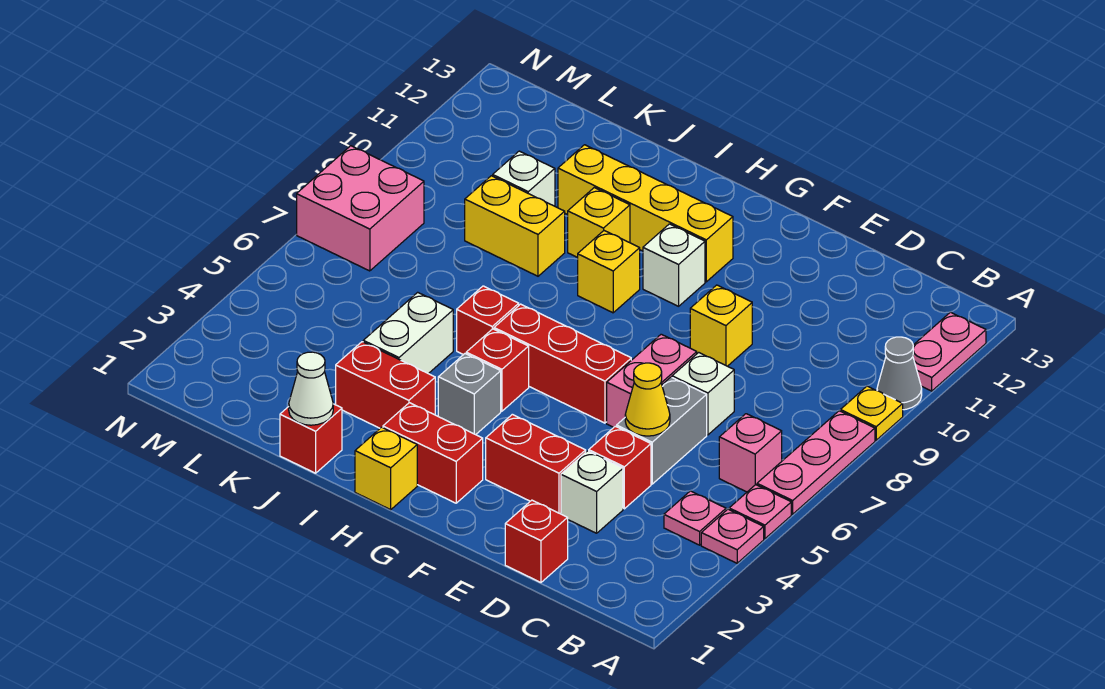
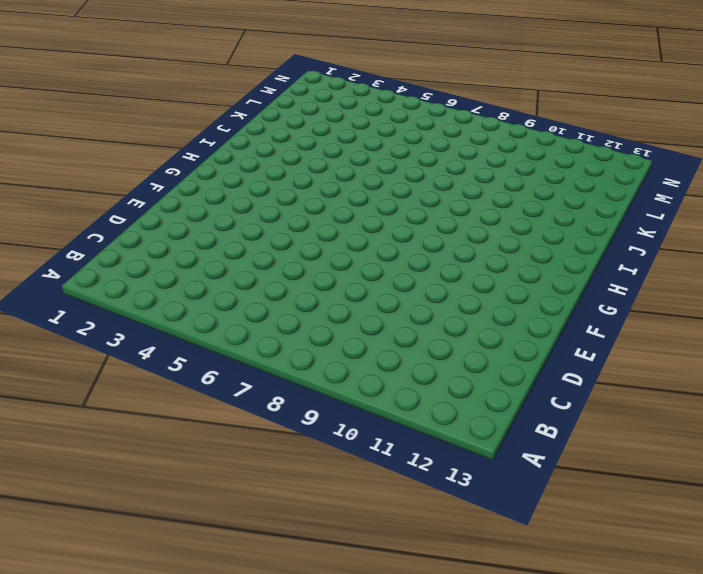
none -> pink plate A4 level 1
none -> pink plate A5 level 1
none -> pink plate A6:A8 level 1
none -> yellow plate A9 level 1

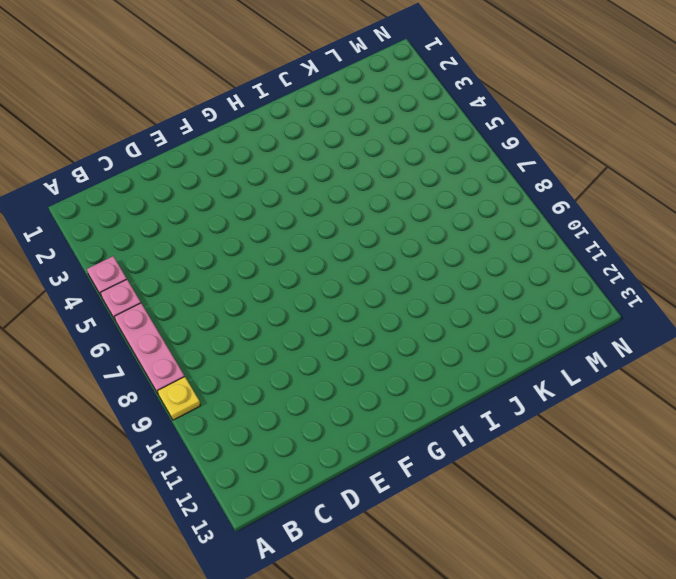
none -> grey cone A10 level 1
none -> pink plate A11:A12 level 1
none -> pink plate B4 level 1
none -> pink brick B6 level 1

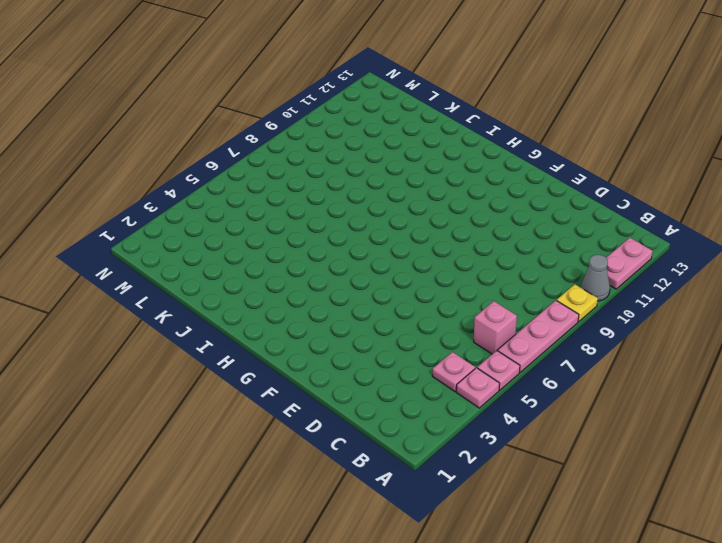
none -> red brick D1 level 1
none -> white brick D3 level 1
none -> red brick D4 level 1
none -> grey brick D5:D6 level 1

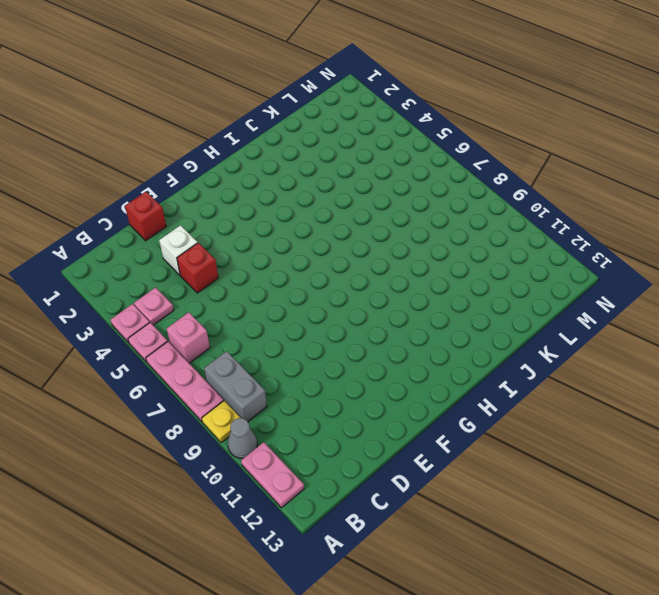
grey brick B8:B9 level 1 -> grey brick D5:D6 level 1
none -> white brick D7 level 1
none -> red brick E3:F3 level 1
none -> pink brick E6:E7 level 1
none -> yellow brick E9 level 1

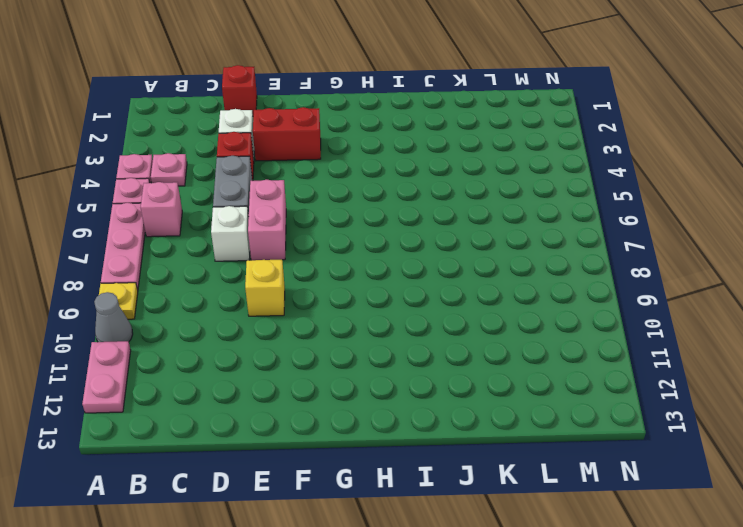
none -> red brick F6:H6 level 1
none -> red brick G2:H2 level 1
none -> white brick G10 level 1
none -> yellow brick G11:J11 level 1

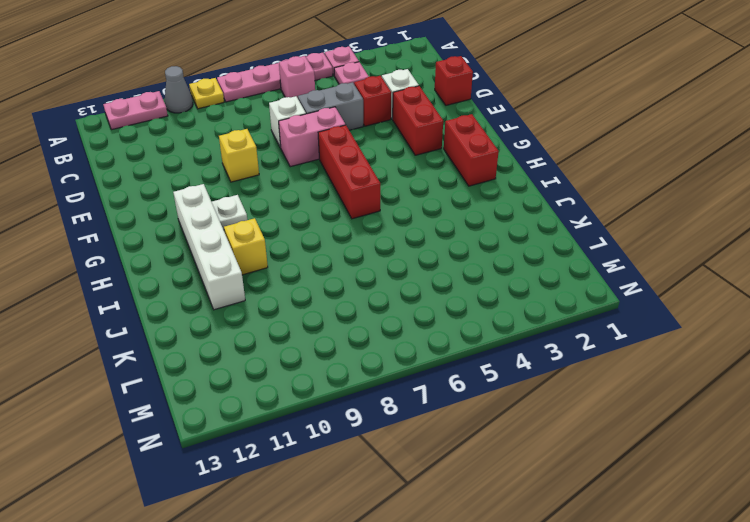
white plate G10 level 1 -> white brick G10 level 1
white brick G11:J11 level 1 -> yellow brick G11:J11 level 1
none -> yellow brick H1 level 1
none -> grey brick H4 level 1
none -> red brick H5 level 1
none -> yellow brick H9 level 1

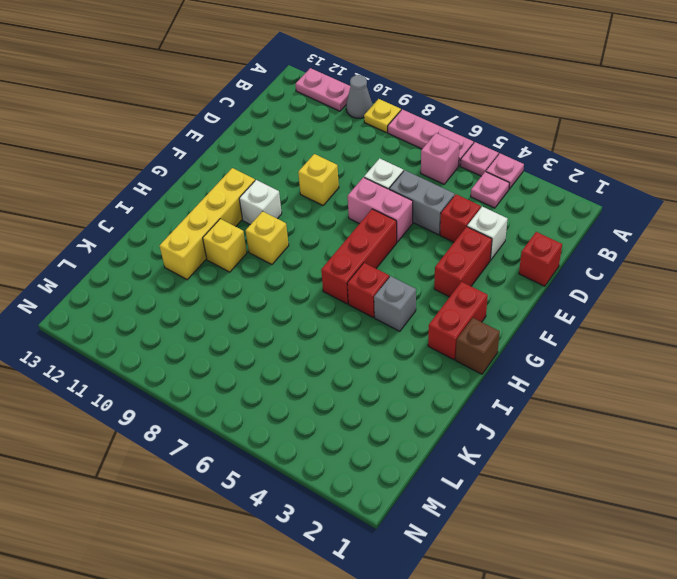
brown brick H1 level 1 -> yellow brick H1 level 1
none -> red brick I3:J3 level 1
none -> red brick I6 level 1
none -> red brick J1 level 1
none -> white brick J4:J5 level 1

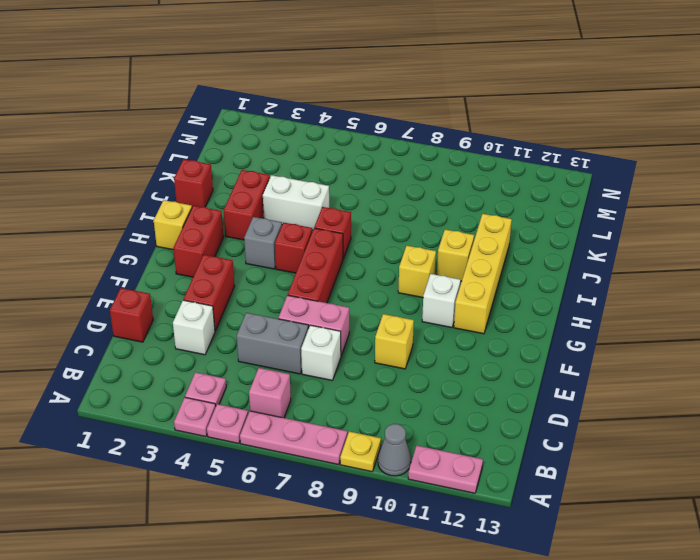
none -> red brick D4 level 1
none -> yellow brick J9:K9 level 1
none -> white brick K10 level 1
none -> pink brick M7:N8 level 1

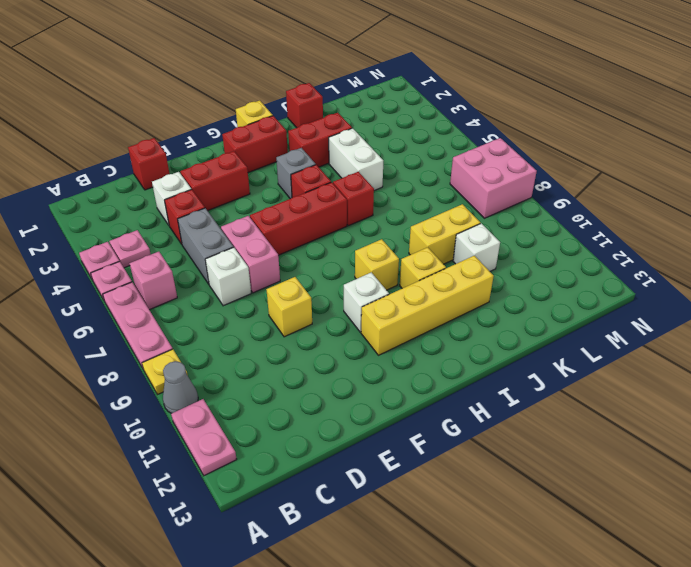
none -> yellow cone D5 level 2
none -> white cone J1 level 2

